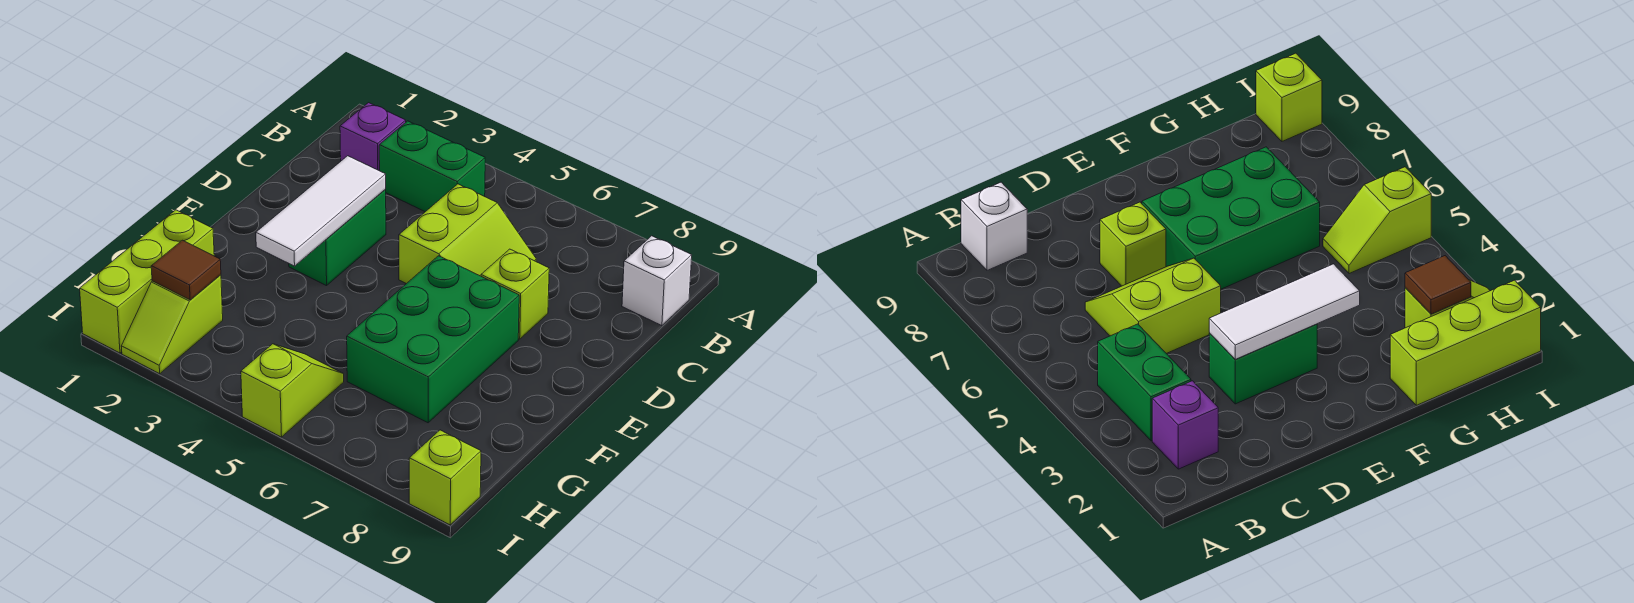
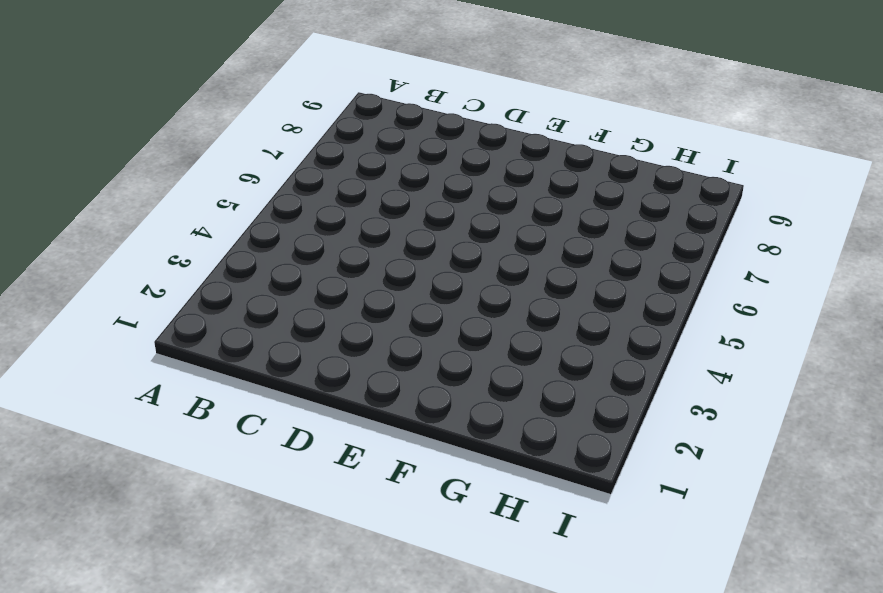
none -> purple brick B2 level 1
none -> green brick B3:B4 level 1
none -> white brick B9 level 1

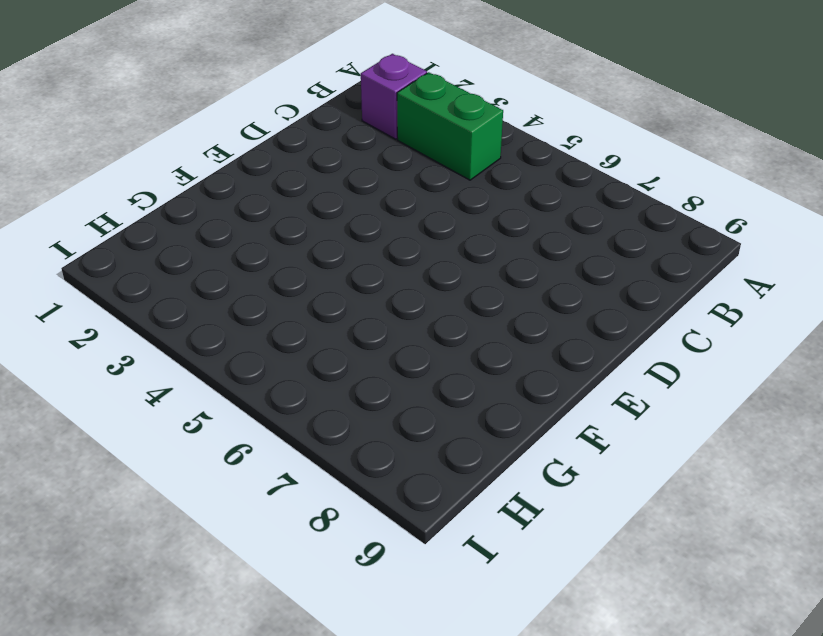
none -> white brick B9 level 1
none -> lime slope C5:D6 level 1 top 5
none -> green brick D3:E3 level 1

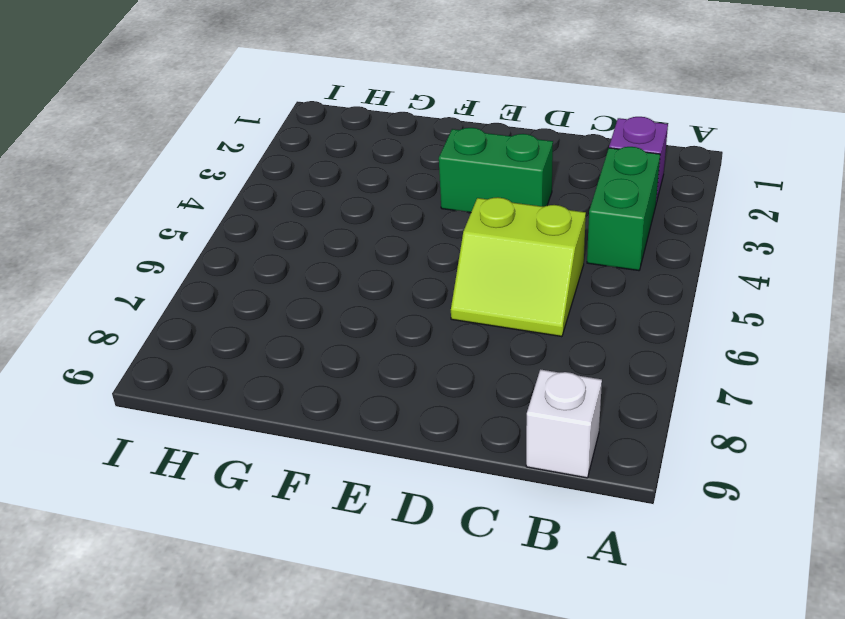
none -> lime brick D7 level 1
none -> green brick E6:G7 level 1
none -> lime brick G1:I1 level 1

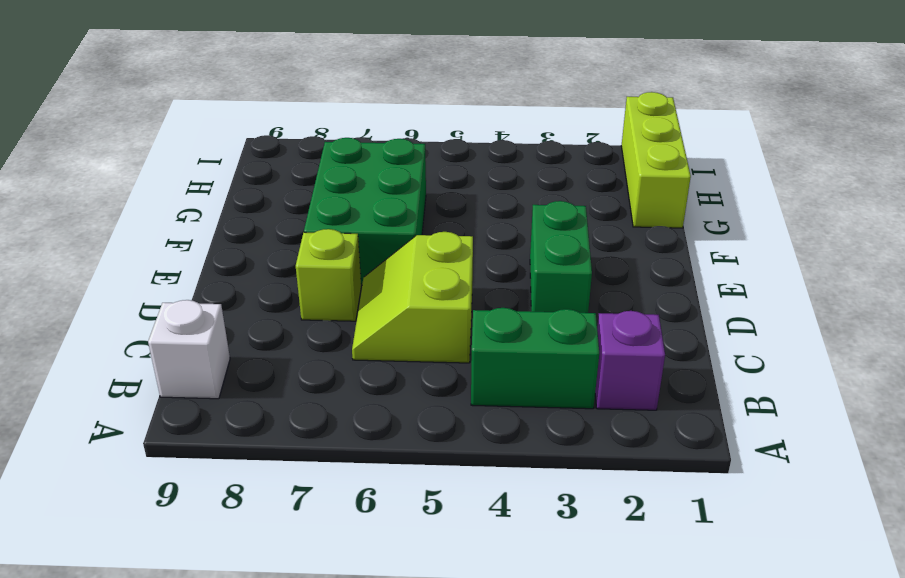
none -> lime slope H2:I2 level 1 top H
none -> lime slope H5:I5 level 1 top I
none -> lime brick I9 level 1

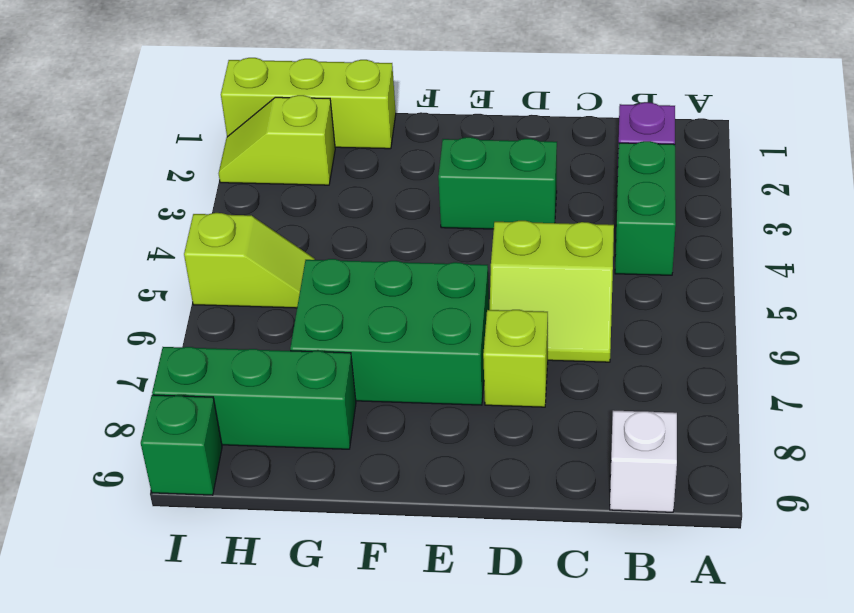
green brick G8:I8 level 1 -> none
green brick I9 level 1 -> lime brick I9 level 1
none -> white tile D3:F3 level 2
none -> brown tile H2 level 2

